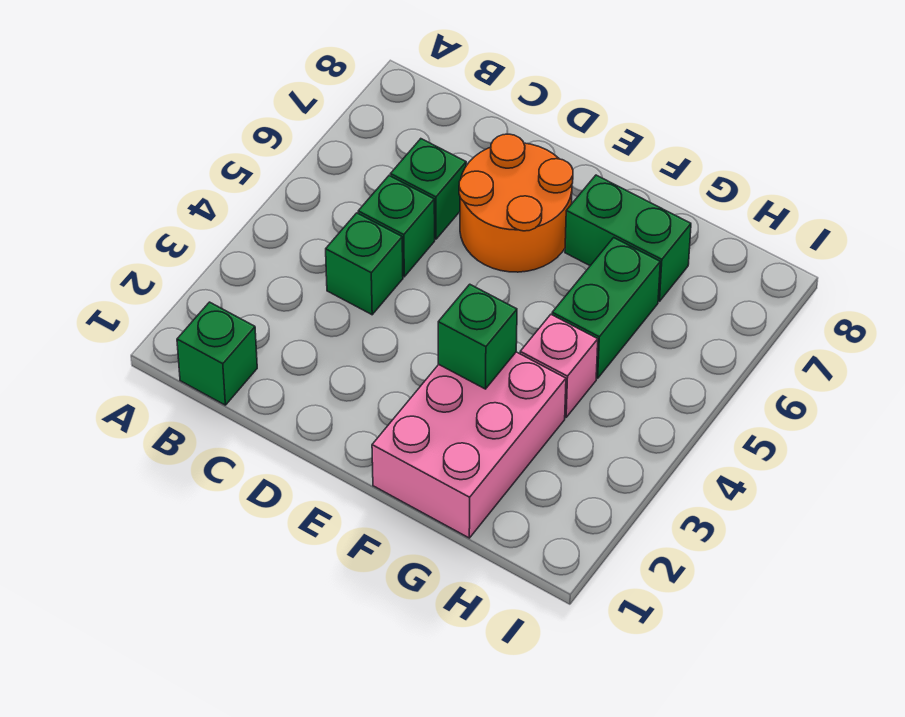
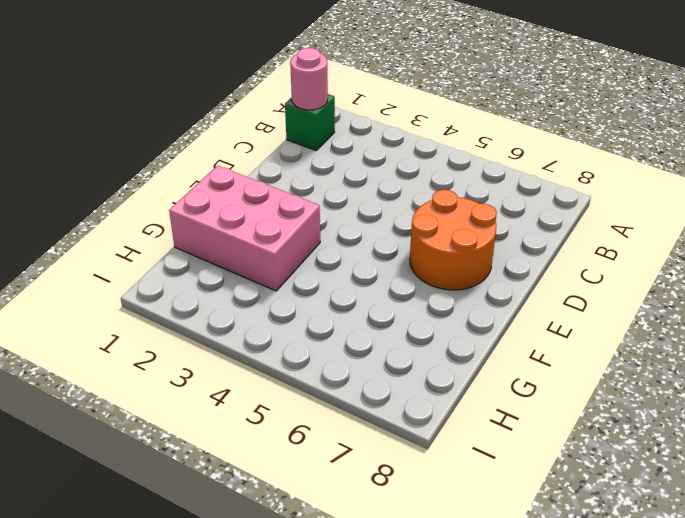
pink round brick B1 level 2 -> none
none -> green brick C4 level 1
none -> green brick C5 level 1

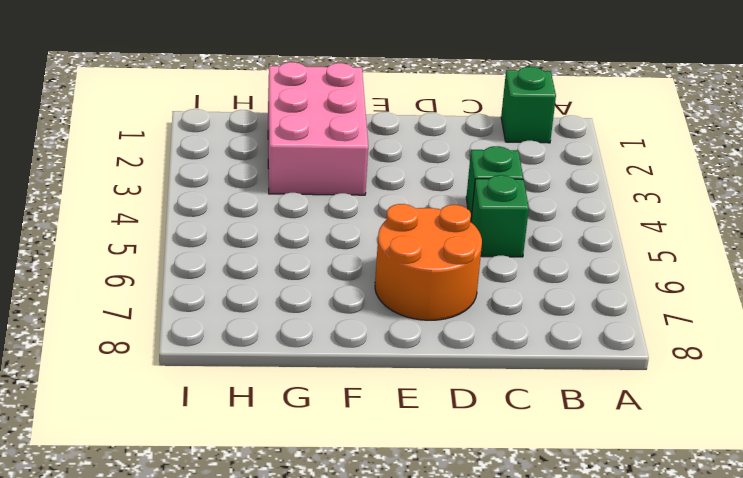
none -> green brick C6 level 1
none -> green brick F7:G7 level 1

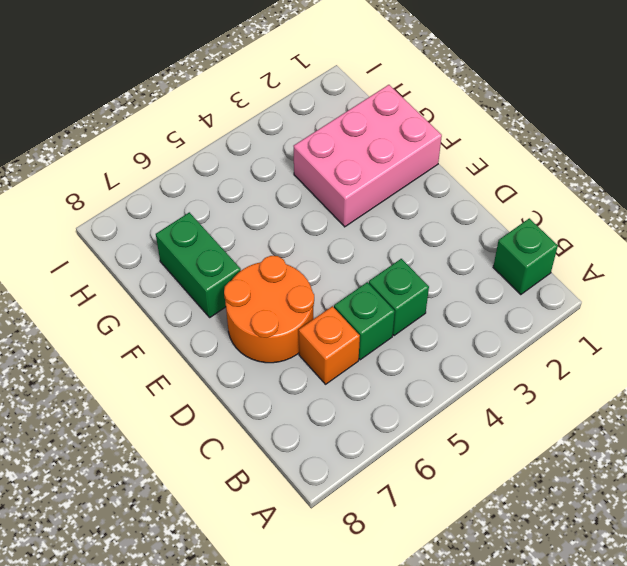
orange brick C6 level 1 -> green brick C6 level 1
none -> pink brick G4 level 1
none -> green brick G5:G6 level 1

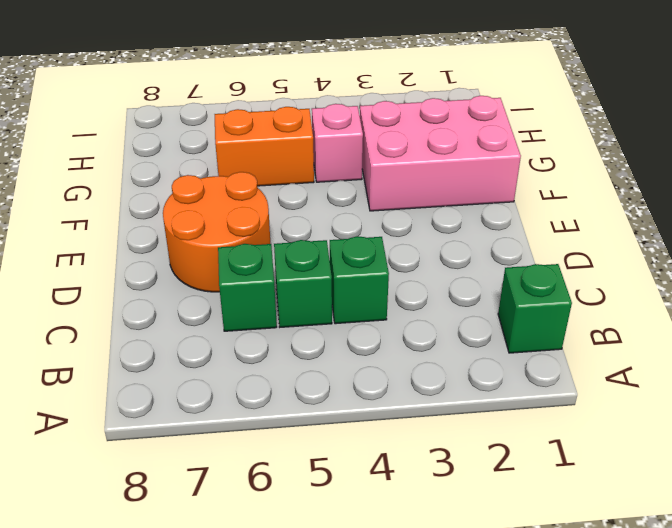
orange brick G5:G6 level 1 -> green brick G5:G6 level 1
none -> green brick F7:G7 level 1
none -> green brick F3 level 2

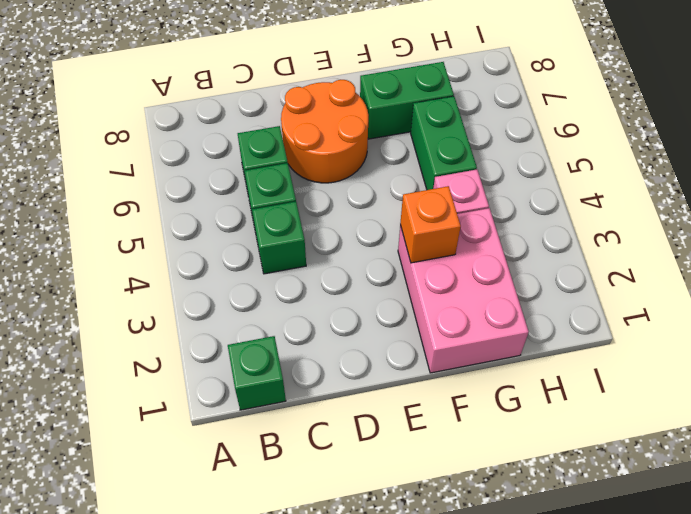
orange brick F3 level 2 -> green brick F3 level 2

